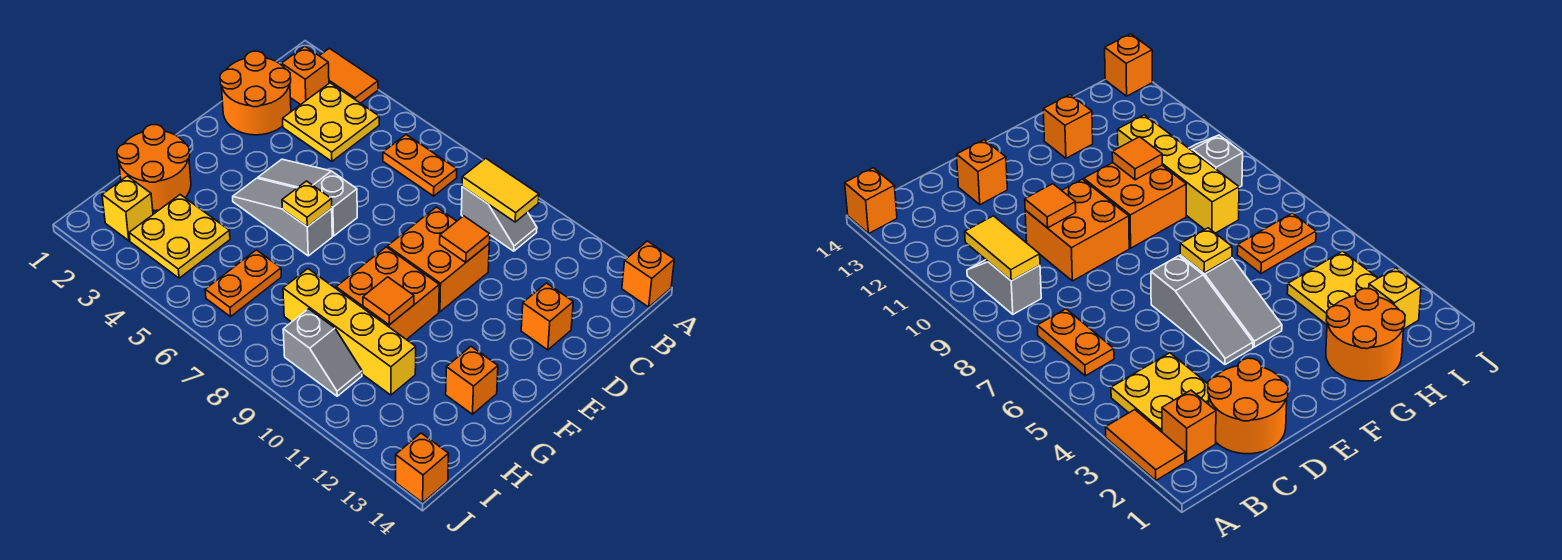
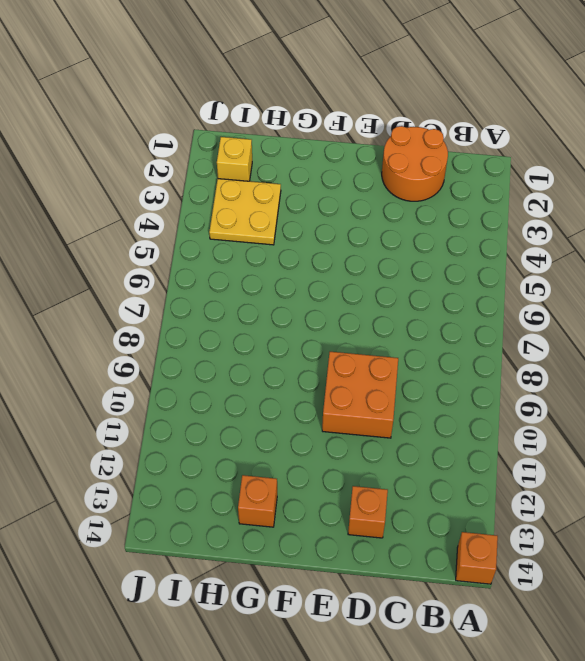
none -> orange tile A2:A3 level 1
none -> orange brick B2 level 1
none -> yellow plate B3:C4 level 1

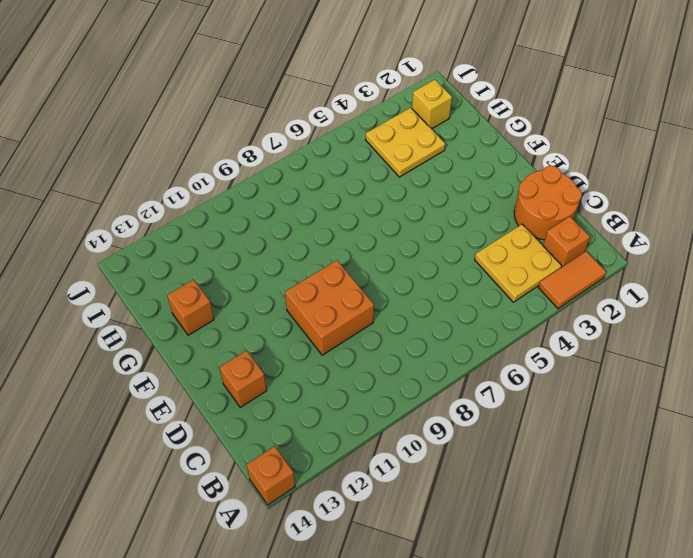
none -> orange plate B6:B7 level 1
none -> grey slope B9:B10 level 1 top 9
none -> grey slope E4:E6 level 1 top 6

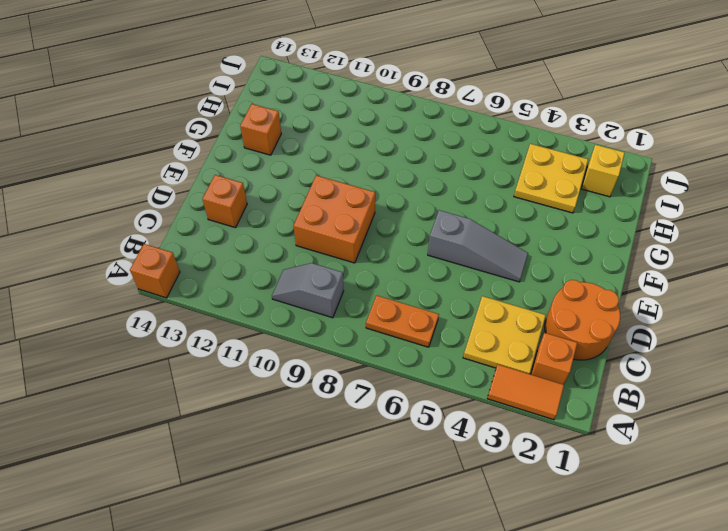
none -> grey slope F4:F6 level 1 top 6
none -> orange brick F9:G10 level 1
none -> orange round brick G1:H2 level 1

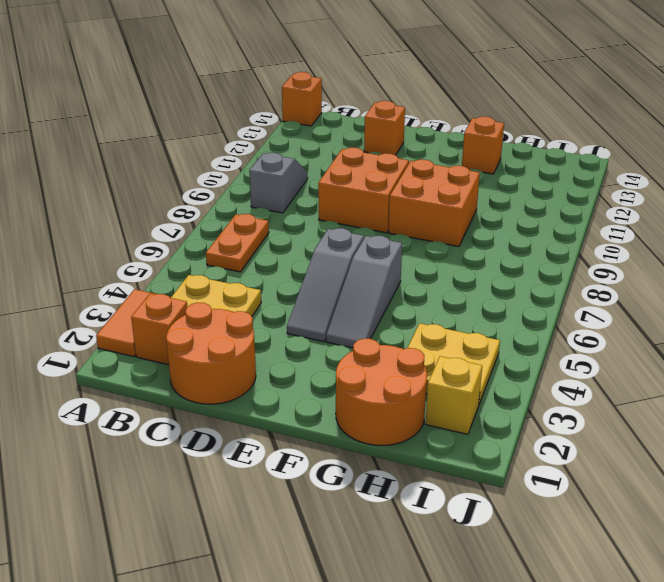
none -> orange plate H6:I6 level 1
none -> yellow brick H8:H11 level 1
none -> grey slope I9:I10 level 1 top 9

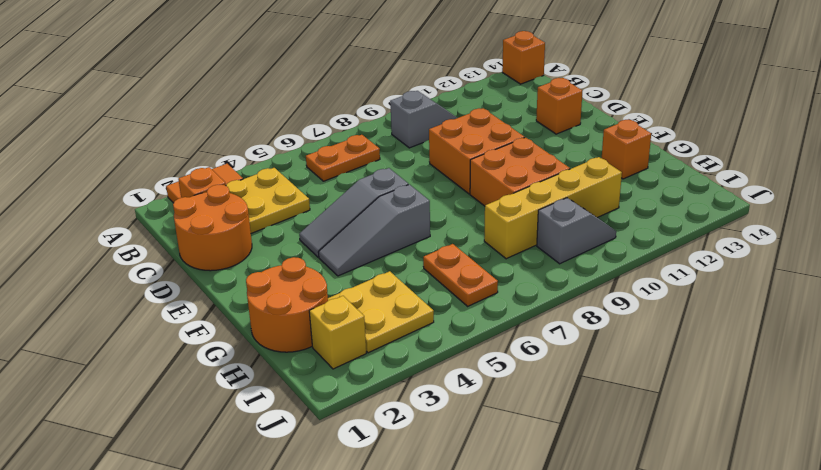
none -> orange brick J14 level 1
none -> yellow tile B9:B10 level 2
none -> orange tile D10 level 2

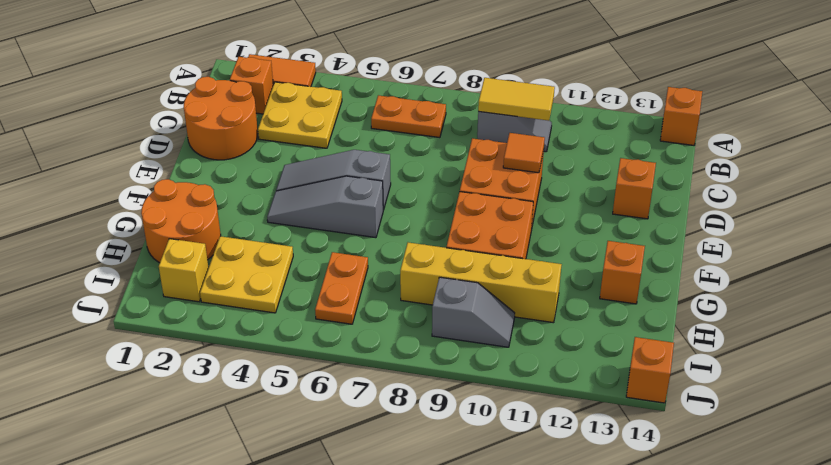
none -> yellow plate F6 level 2
none -> orange tile G10 level 2

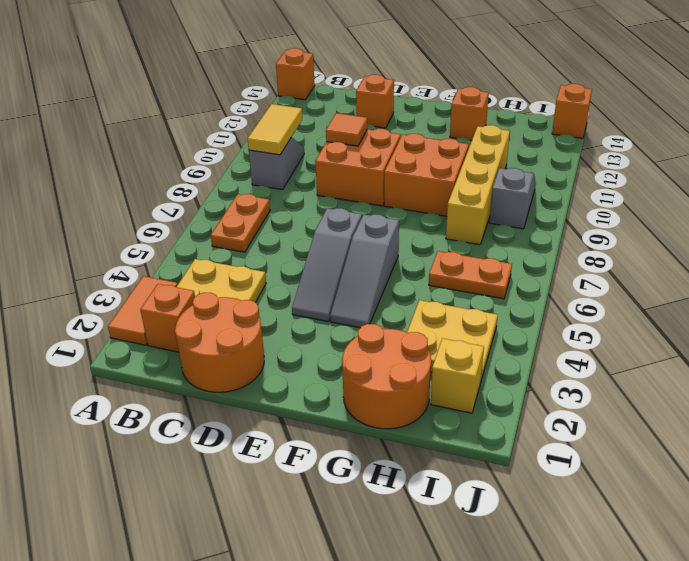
none -> yellow plate F6 level 2
none -> orange tile G10 level 2

